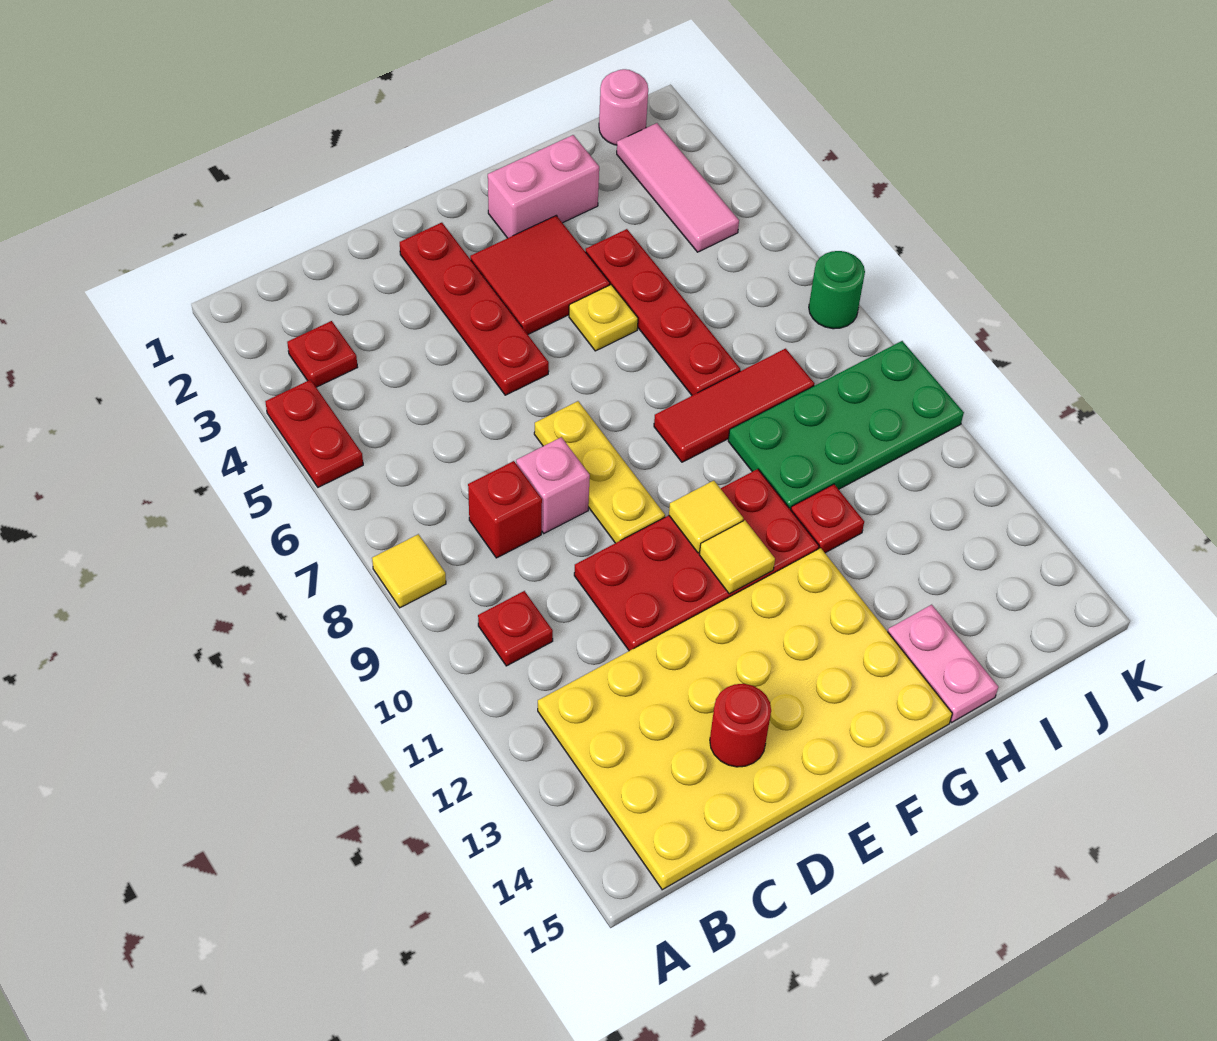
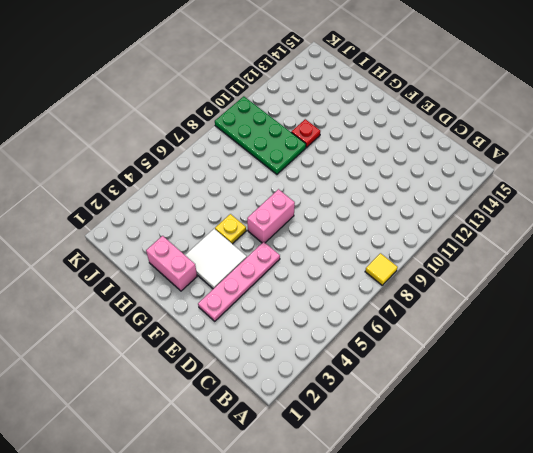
pink plate E2:E5 level 1 -> red plate E2:E5 level 1
white tile F3:G4 level 1 -> red tile F3:G4 level 1
pink brick F6:F7 level 1 -> none
none -> red plate A4:A5 level 1
none -> red plate B3 level 1
none -> red plate B10 level 1

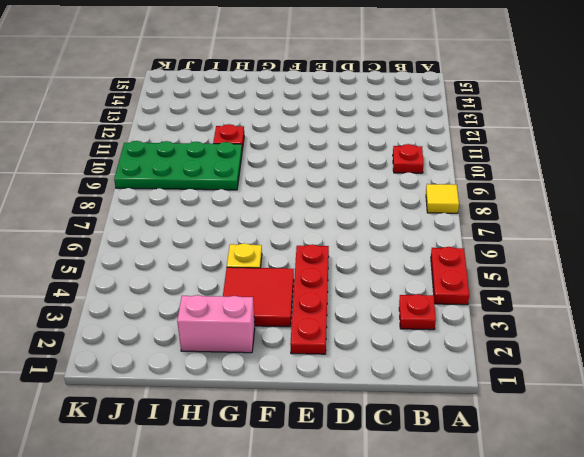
none -> yellow plate B12:G15 level 1
none -> red brick C8 level 1
none -> pink brick D8 level 1

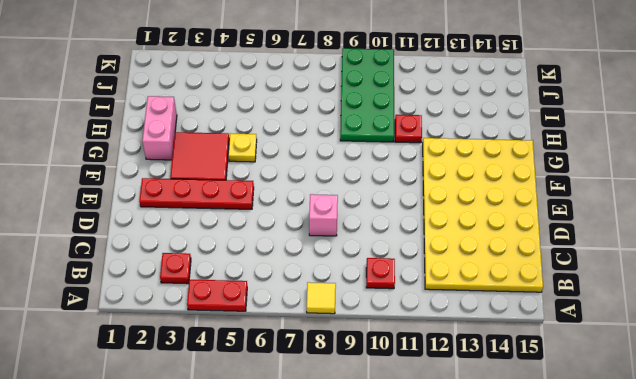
none -> red brick C8 level 1
none -> red plate D10:G11 level 1
none -> yellow plate E7:E9 level 1

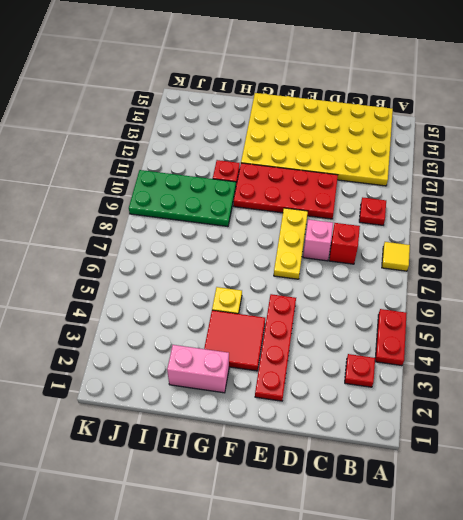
none -> red tile G8:I8 level 1
none -> red plate H4:H7 level 1
none -> pink plate H14:H15 level 1

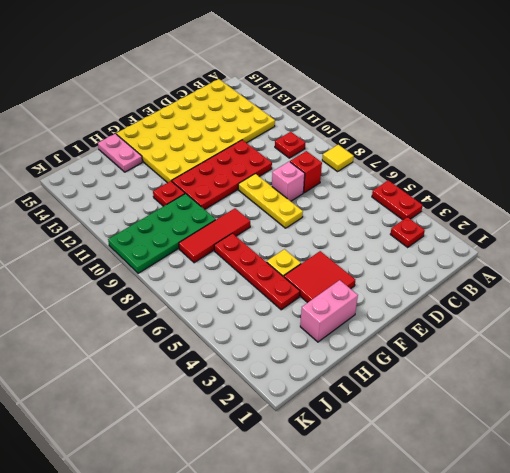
none -> red plate E2:E5 level 1
none -> pink round brick J1 level 1
none -> pink tile J2:J4 level 1

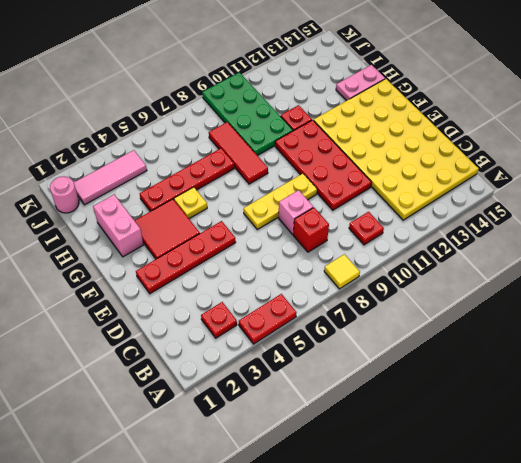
none -> green round brick K7 level 1
none -> red round brick D14 level 2
none -> yellow tile F10 level 2

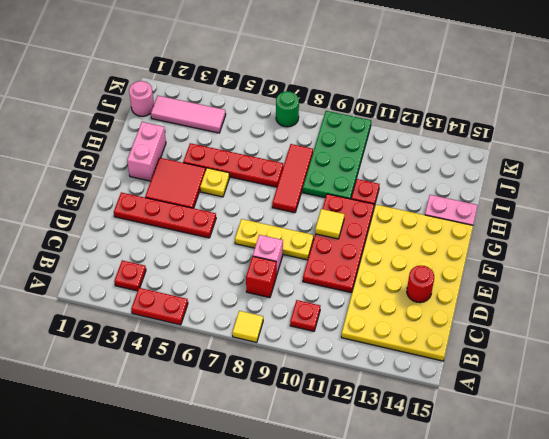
none -> yellow tile F11 level 2

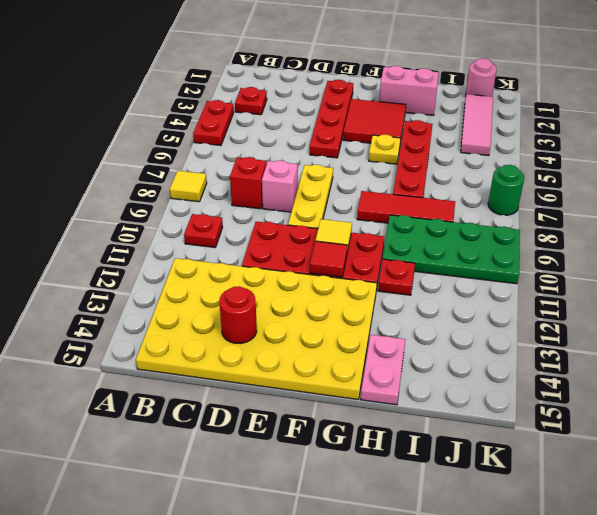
red tile F11 level 2 -> yellow tile F11 level 2

